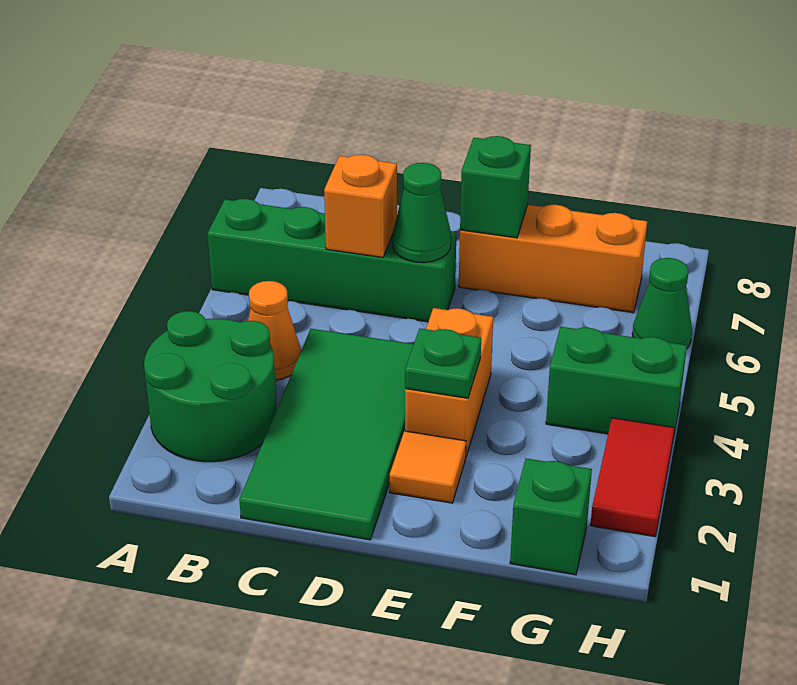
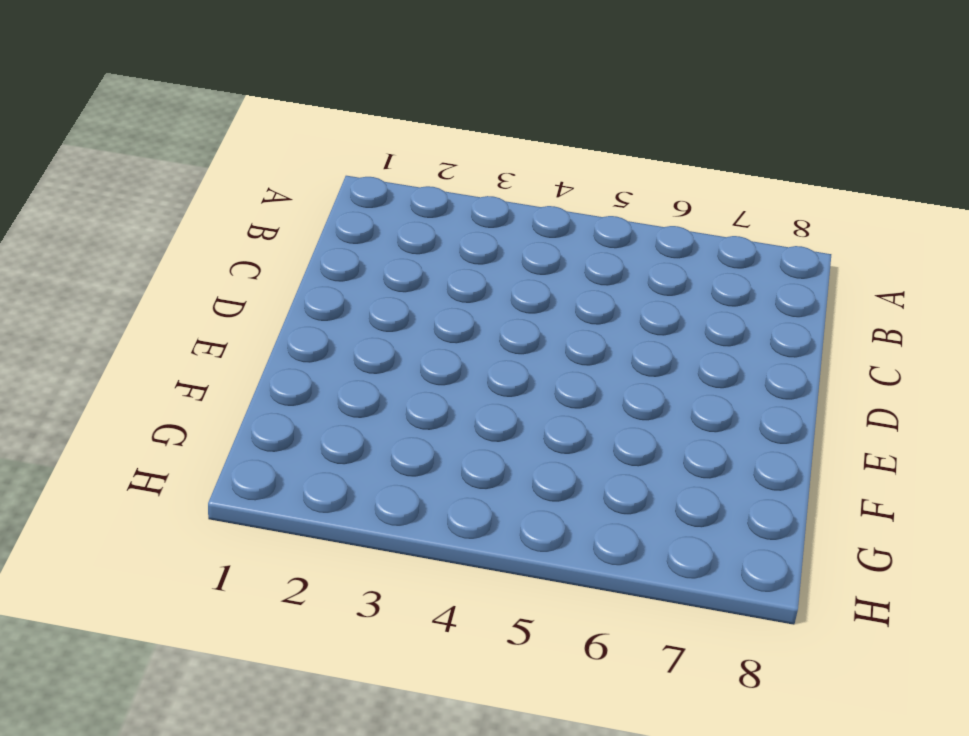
none -> green round brick A2:B3 level 1
none -> green brick A6:D6 level 1
none -> orange cone B4 level 1

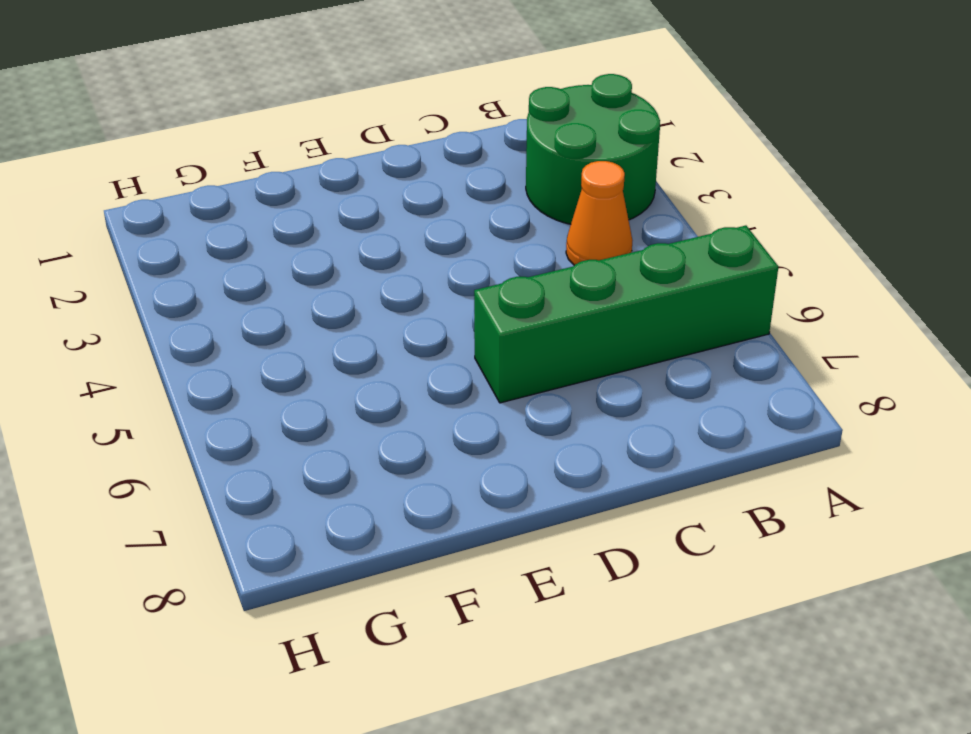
none -> green tile C1:D4 level 1
none -> orange tile E2 level 1
none -> orange brick E3:E4 level 1

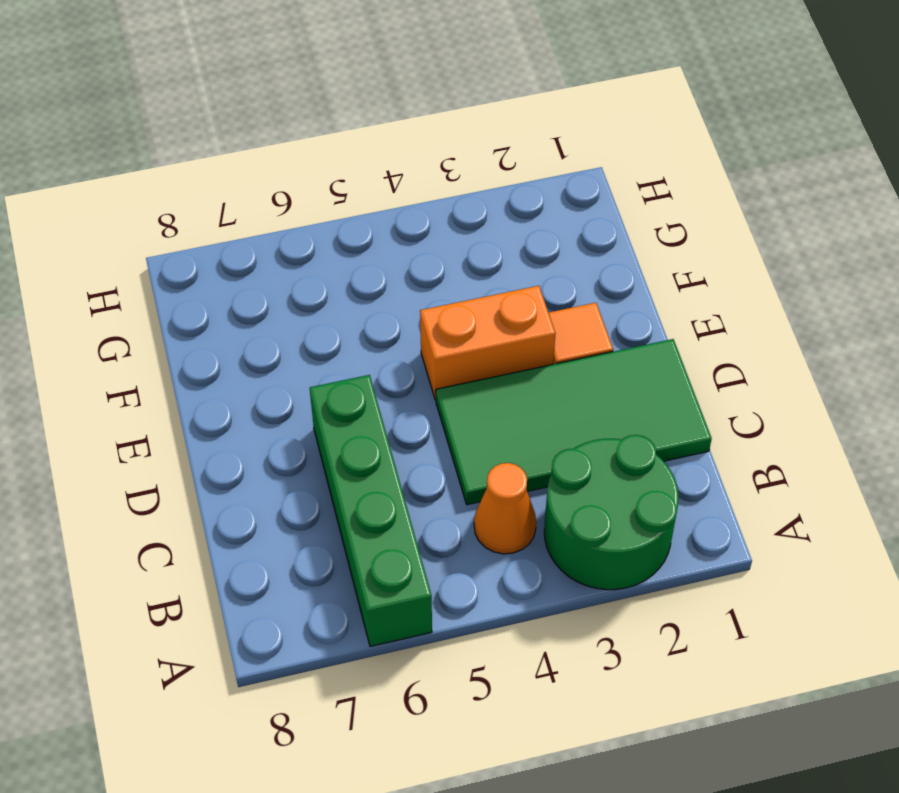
none -> orange brick E7:G7 level 1
none -> green brick G1 level 1
none -> green brick G4:H4 level 1

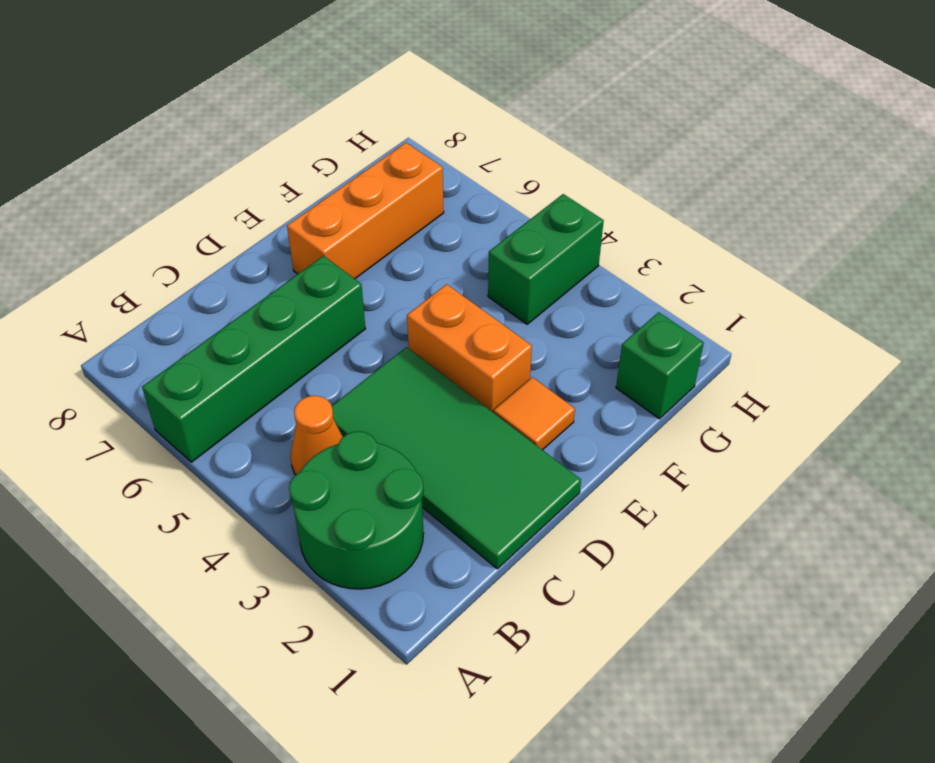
none -> red tile H2:H3 level 1
none -> green cone H6 level 1
none -> orange brick C6 level 2

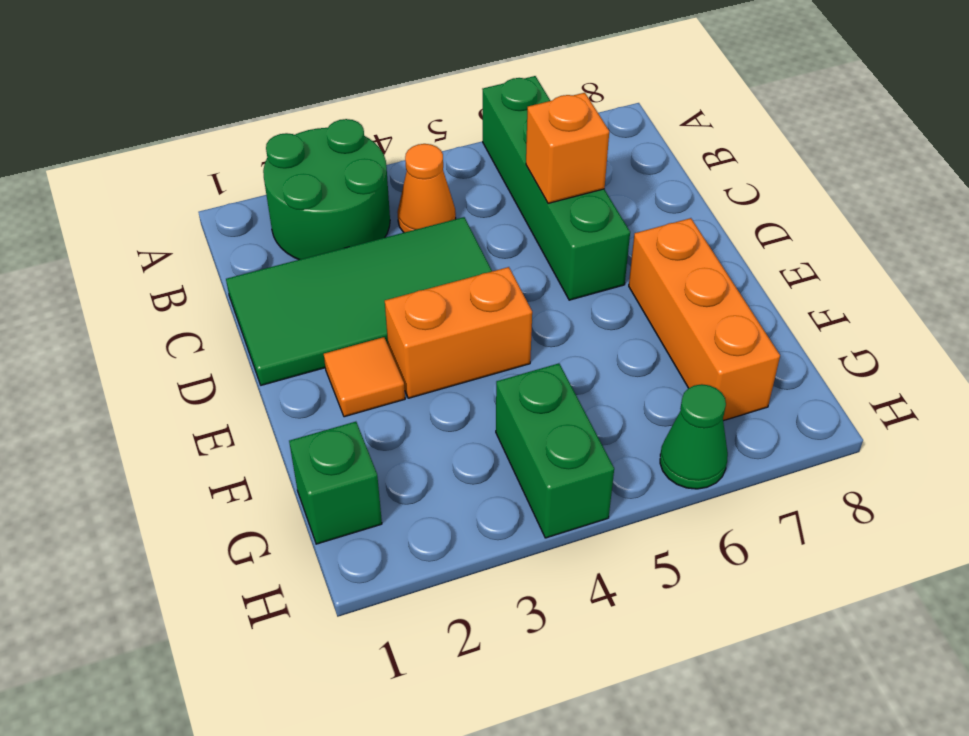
none -> red tile H2:H3 level 1
none -> green cone D6 level 2
none -> green plate E3 level 2

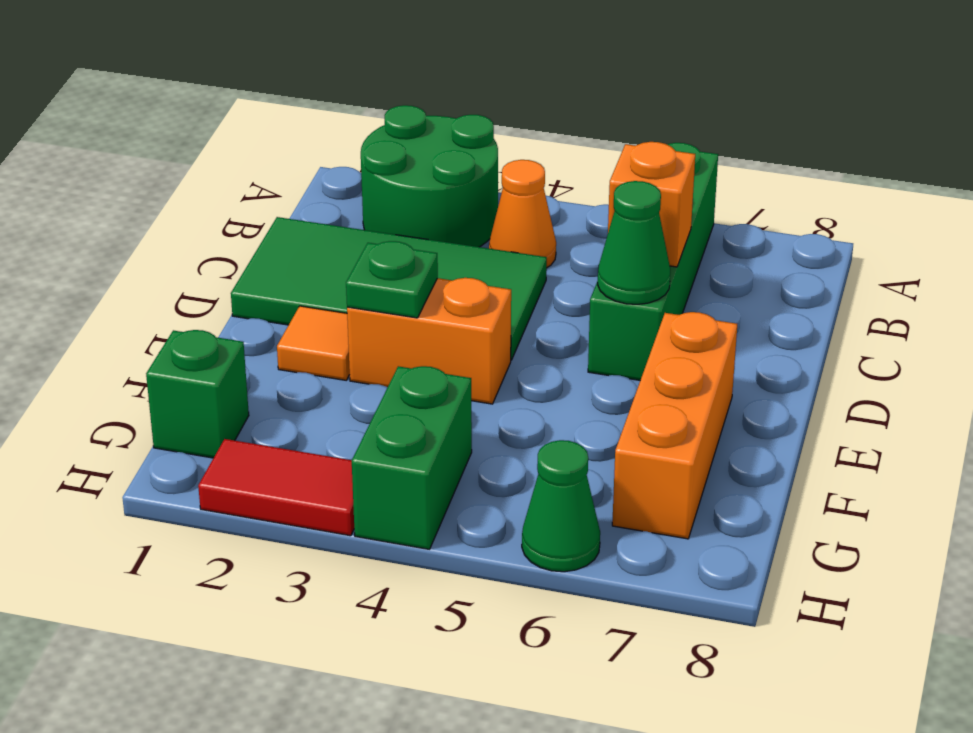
none -> green brick E7 level 2

